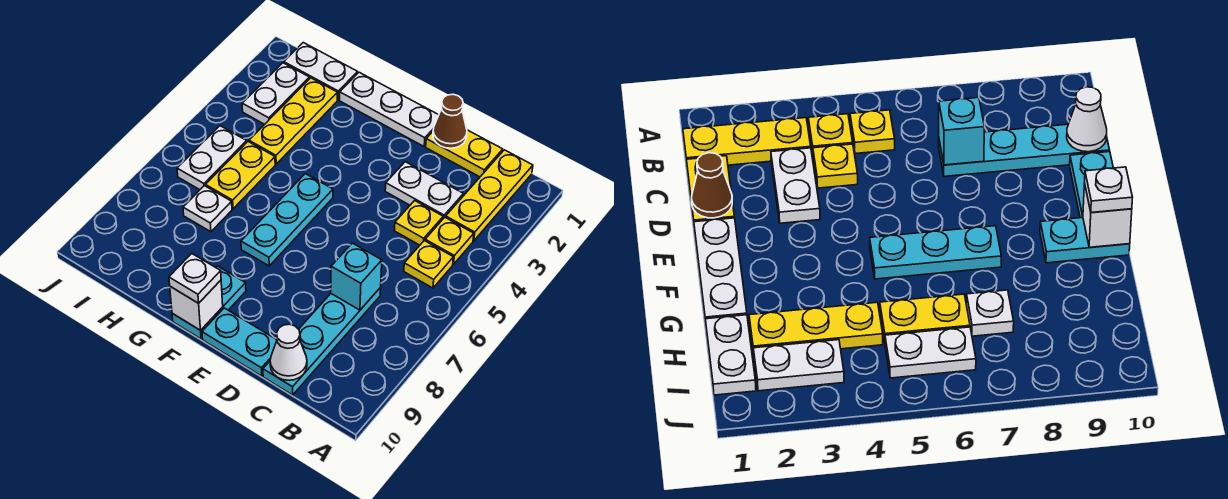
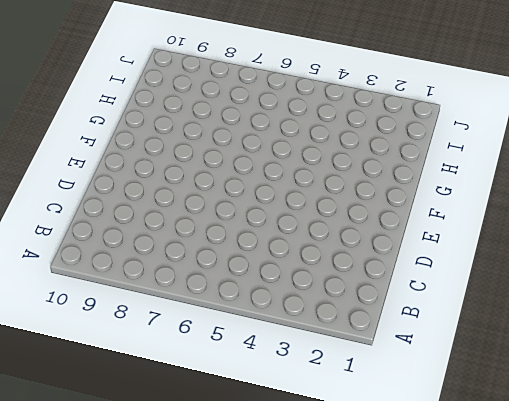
none -> yellow plate B1:B3 level 1
none -> yellow plate B4 level 1
none -> yellow plate B5 level 1

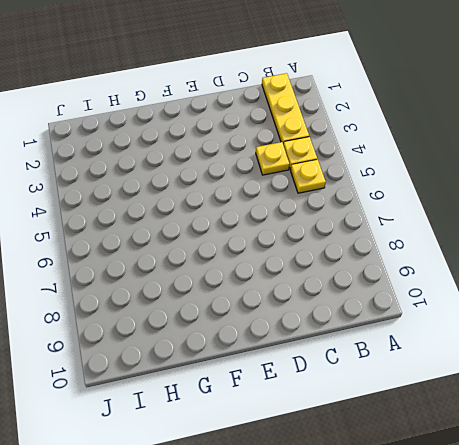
none -> yellow plate C1:D1 level 1
none -> white plate C3:D3 level 1
none -> cyan plate C7:C10 level 1

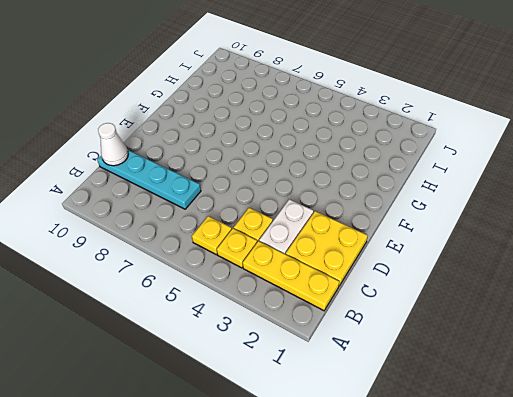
yellow plate C1:D2 level 1 -> yellow plate C1:D1 level 1
none -> cyan plate D10:E10 level 1
none -> white plate E1:G1 level 1
none -> cyan plate F5:F7 level 1

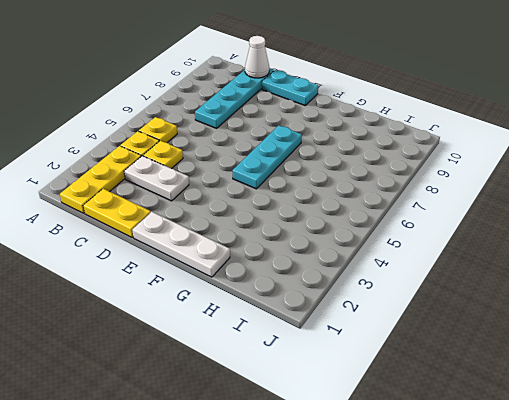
none -> cyan plate F9:F10 level 1
none -> white plate H1:I1 level 1
none -> yellow plate H2:H4 level 1

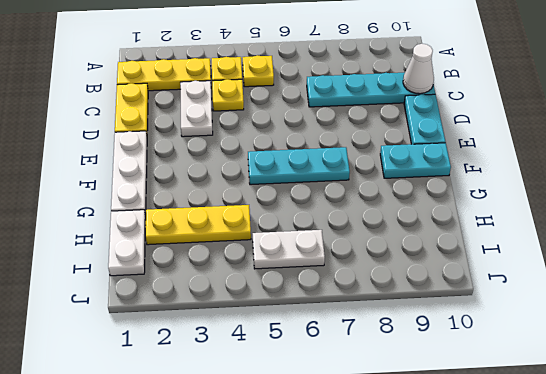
none -> yellow plate H5:H6 level 1
none -> white plate H7 level 1
none -> white plate I2:I3 level 1

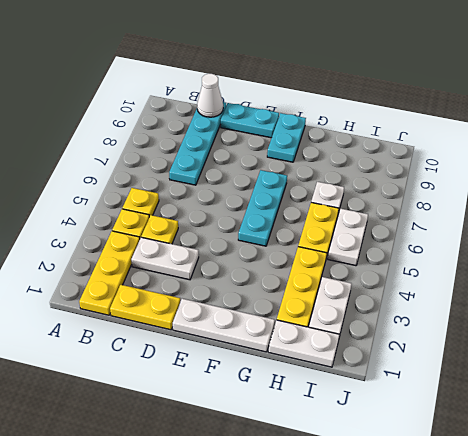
none -> cyan brick C7 level 2
none -> brown cone D1 level 2
none -> white brick F10 level 2

